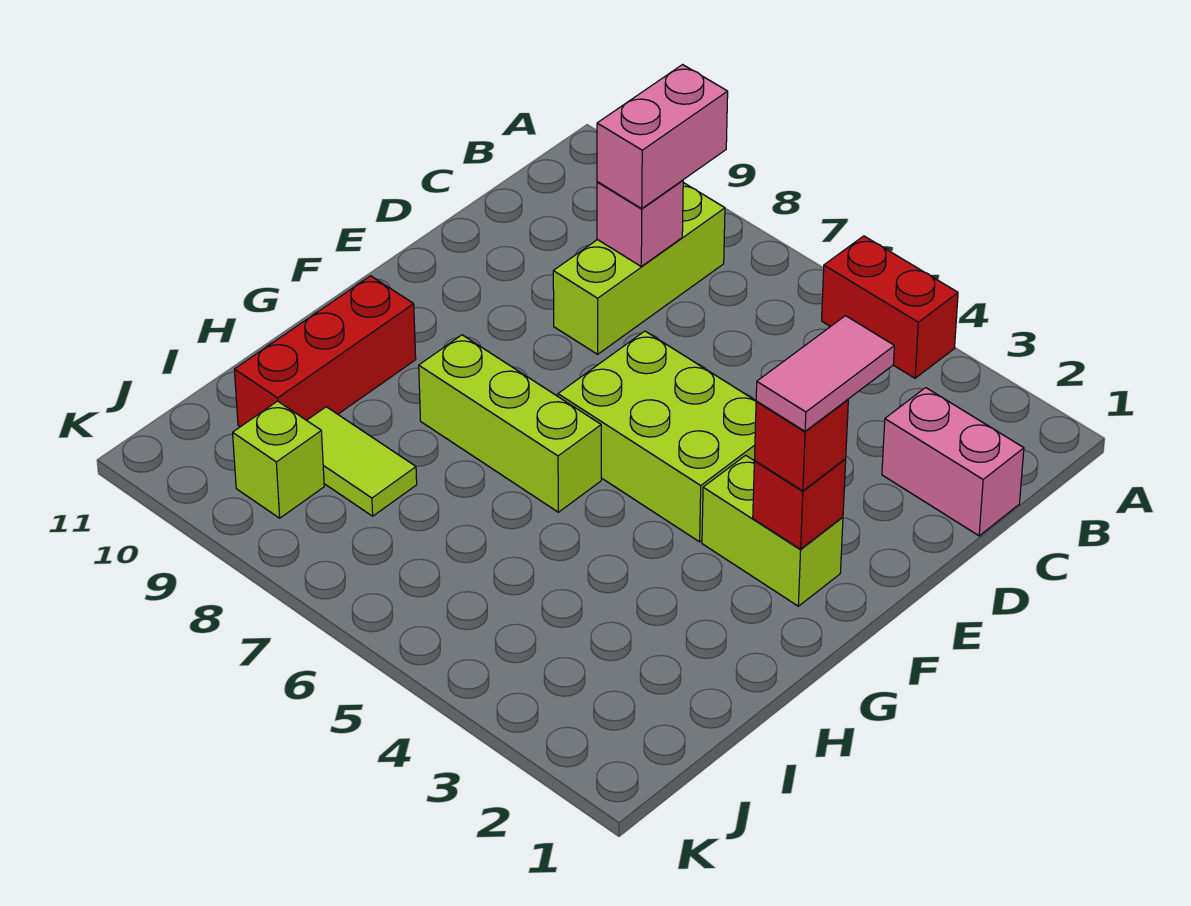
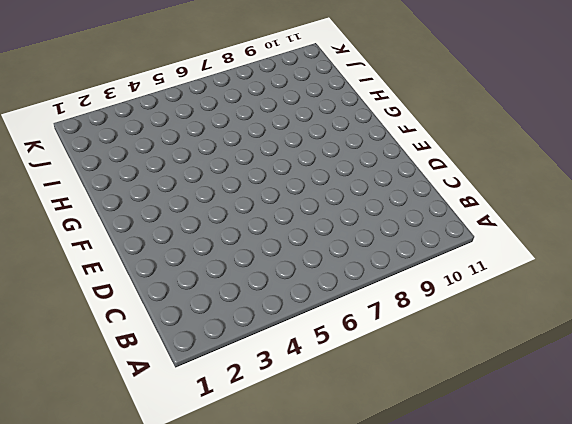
none -> red brick A4:A5 level 1
none -> lime brick B8:D8 level 1
none -> pink brick C1:C2 level 1

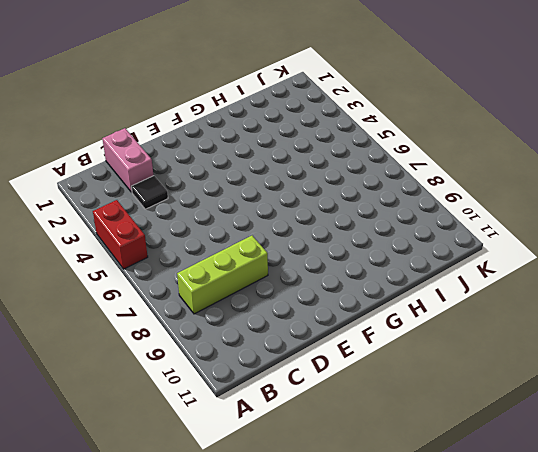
black tile C3 level 1 -> none
none -> lime brick E4:F6 level 1
none -> lime brick F2:F3 level 1
none -> lime brick G6:G8 level 1

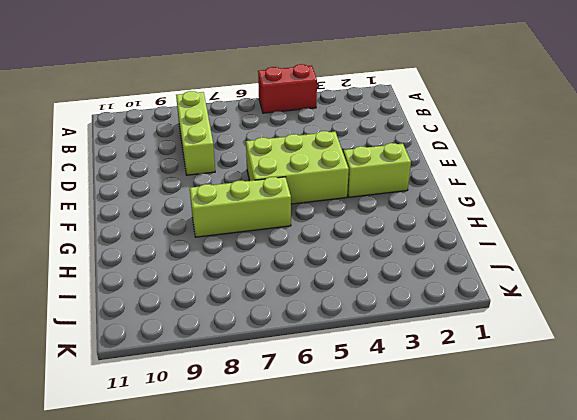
none -> pink brick C1:C2 level 1
none -> red brick G10:I10 level 1
none -> lime tile I8:I9 level 1

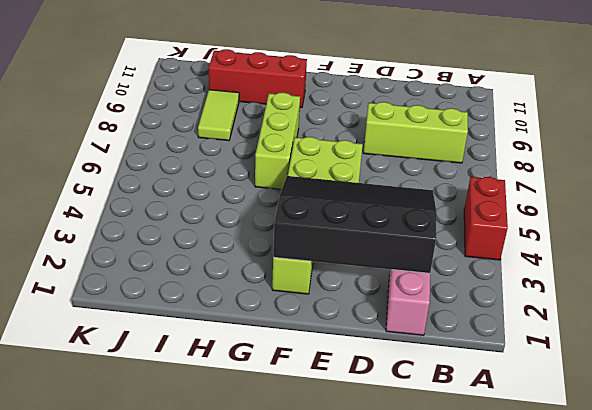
black slope C2:F4 level 2 top 2 -> red brick F2 level 2
none -> lime brick J9 level 1
none -> pink brick C8 level 2
none -> pink brick B8:C8 level 3

